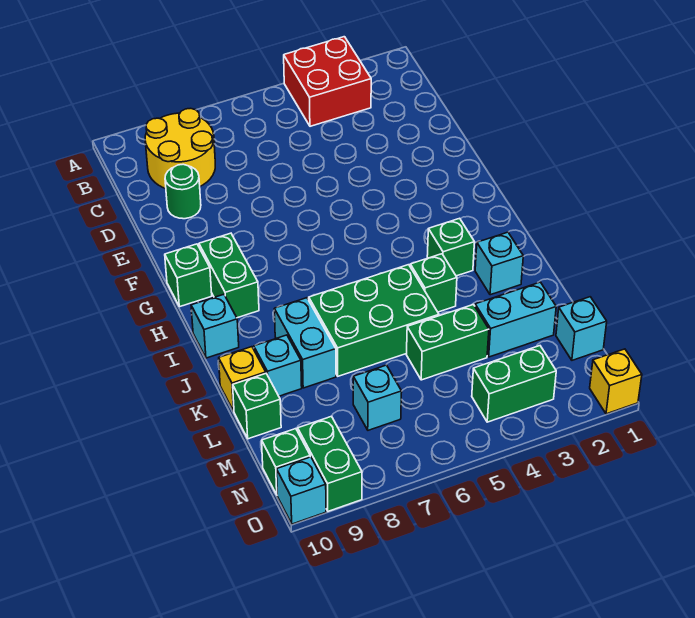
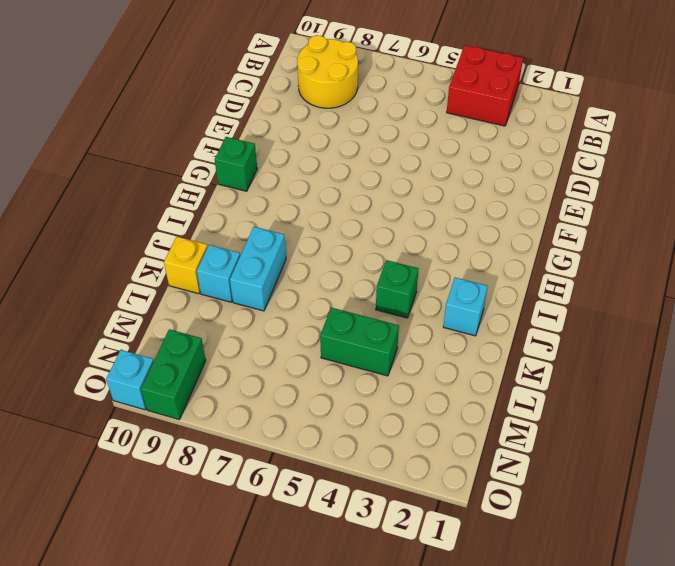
none -> green round brick D9 level 1
none -> green brick G9:H9 level 1
none -> green brick I3 level 1

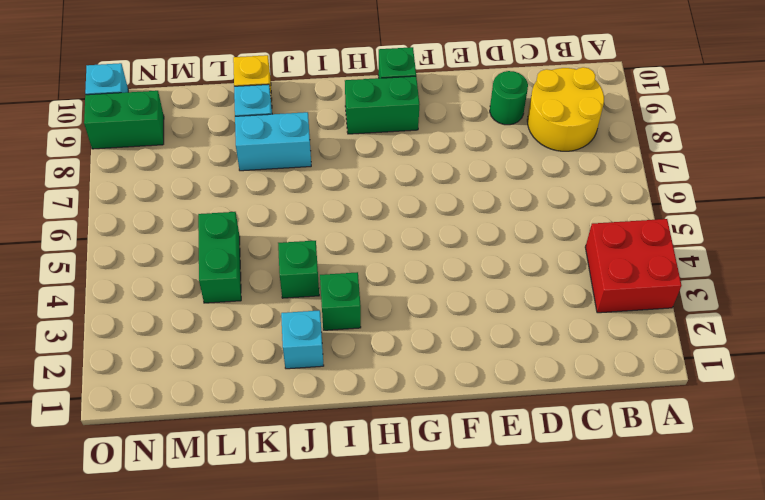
none -> cyan brick I10 level 1
none -> green brick J5:K7 level 1
none -> cyan brick L2:L3 level 1

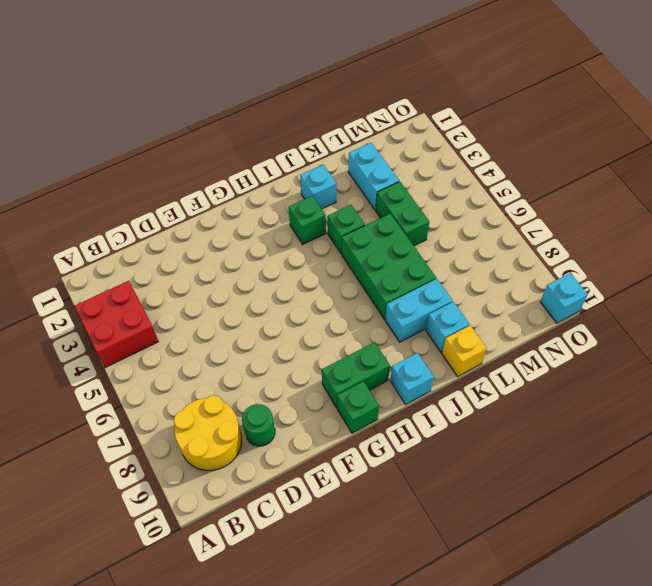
none -> green brick L10 level 1
none -> cyan brick M1 level 1
none -> cyan brick M7 level 1

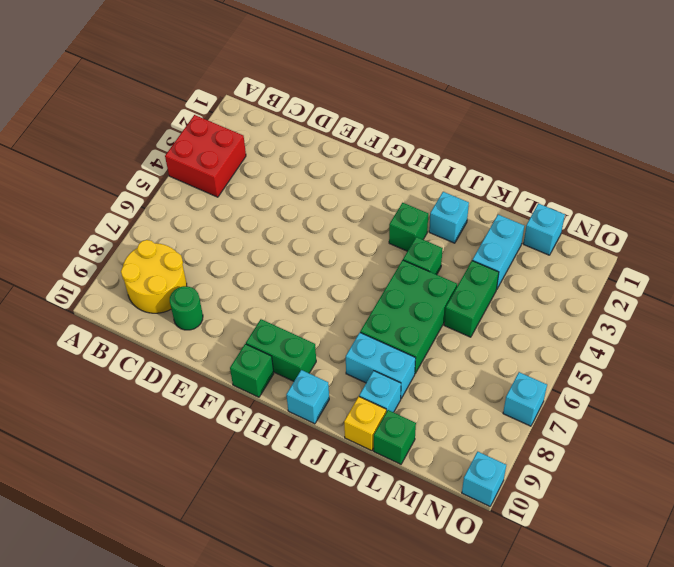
cyan brick O7 level 1 -> cyan brick M7 level 1
none -> green brick N3:N4 level 1
none -> green brick N9:O9 level 1
none -> green brick N10 level 1

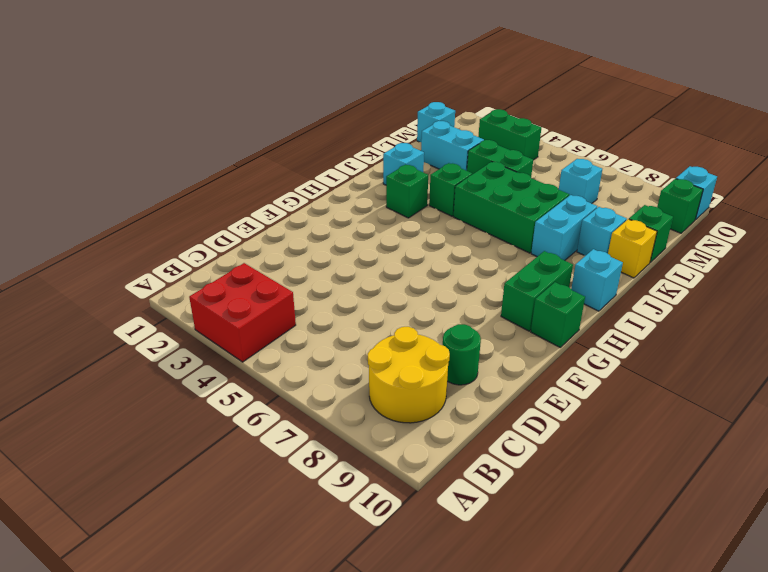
none -> green brick N9:O9 level 1
none -> yellow brick O1 level 1

